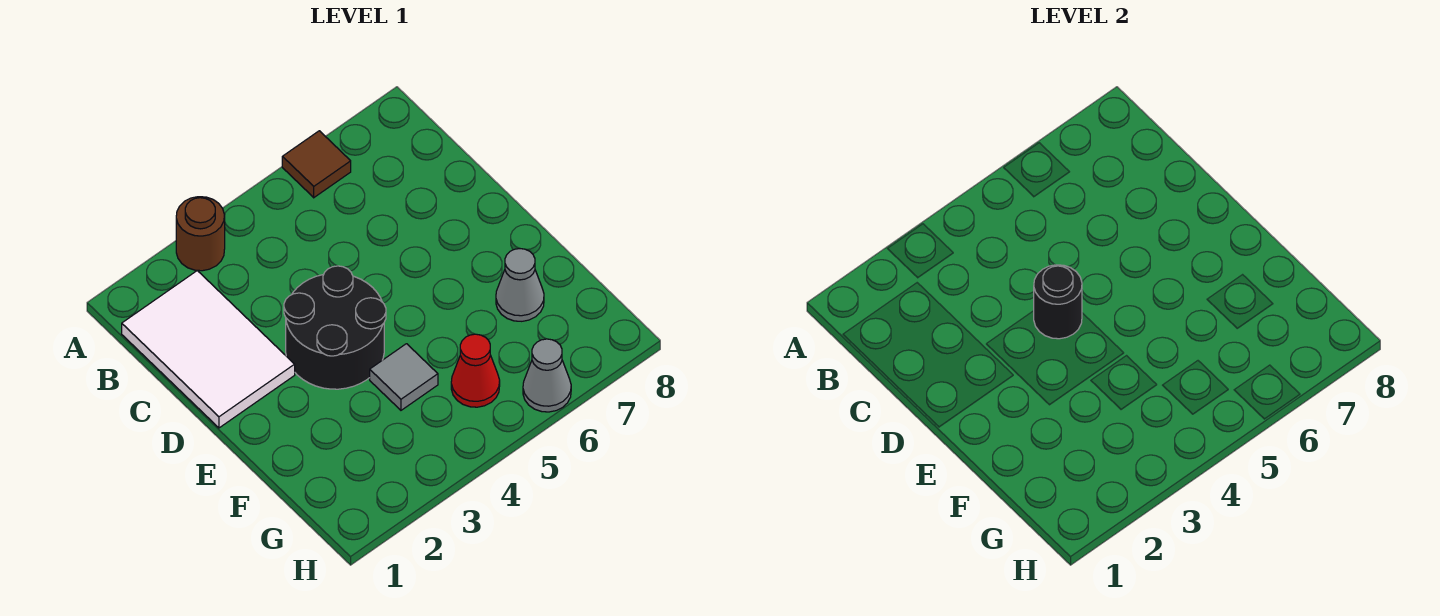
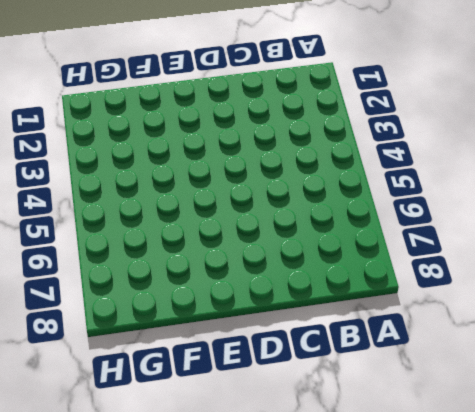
none -> brown round brick A3 level 1
none -> brown tile A6 level 1

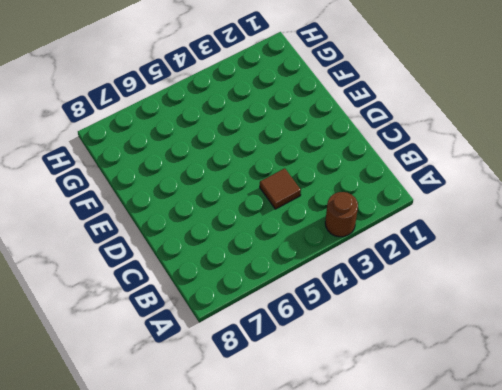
brown tile C4 level 1 -> brown tile A6 level 1
none -> white tile B1:D2 level 1
none -> black round brick D3:E4 level 1

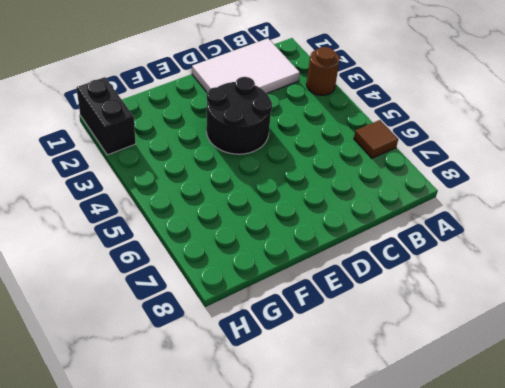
black brick H1:H2 level 1 -> none
none -> grey tile F4 level 1
none -> grey cone F7 level 1

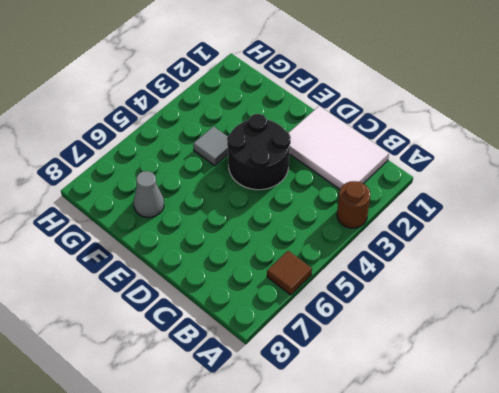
none -> red cone G5 level 1
none -> grey cone H6 level 1

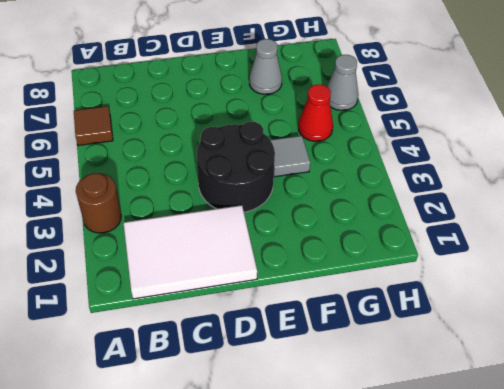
none -> black round brick D4 level 2

